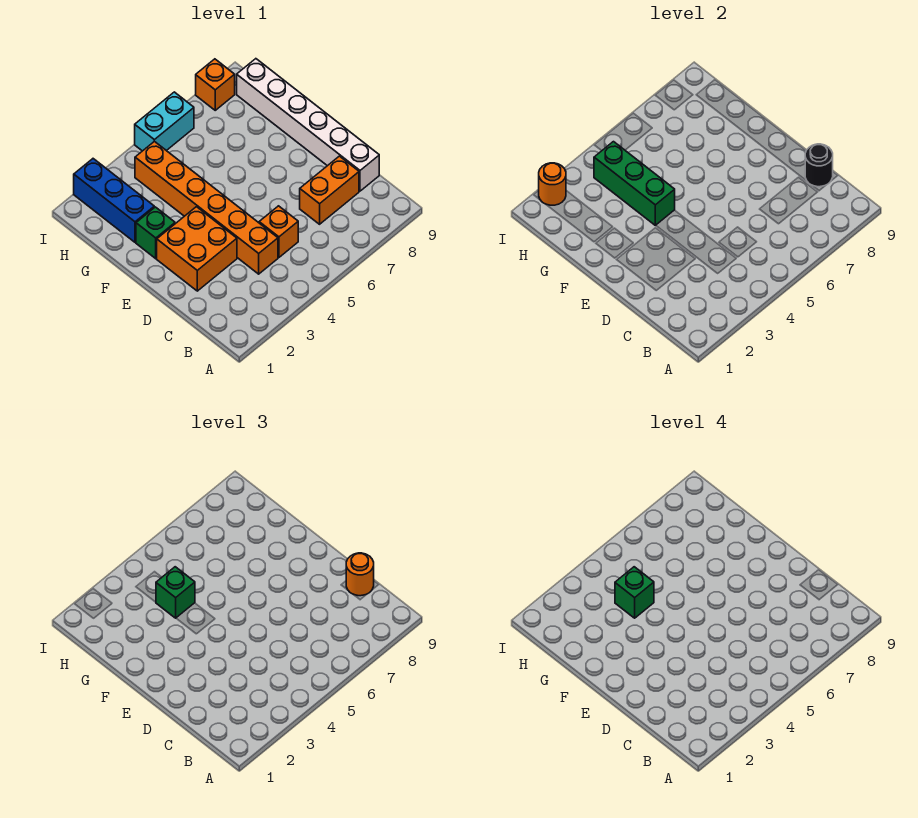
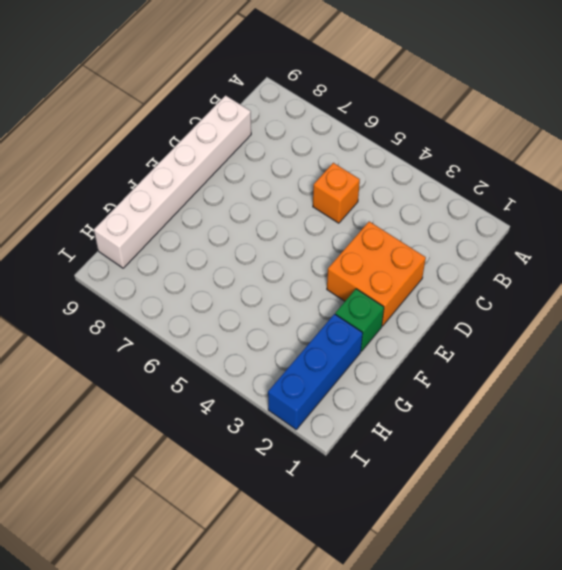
none -> orange brick C4:H4 level 1
none -> orange brick C7:C8 level 1
none -> cyan brick I5:I6 level 1

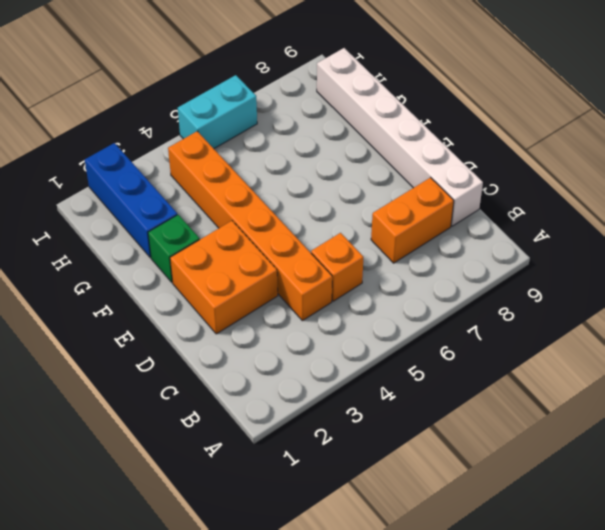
none -> orange brick I8 level 1
none -> black round brick C9 level 2
none -> green brick F4:H4 level 2

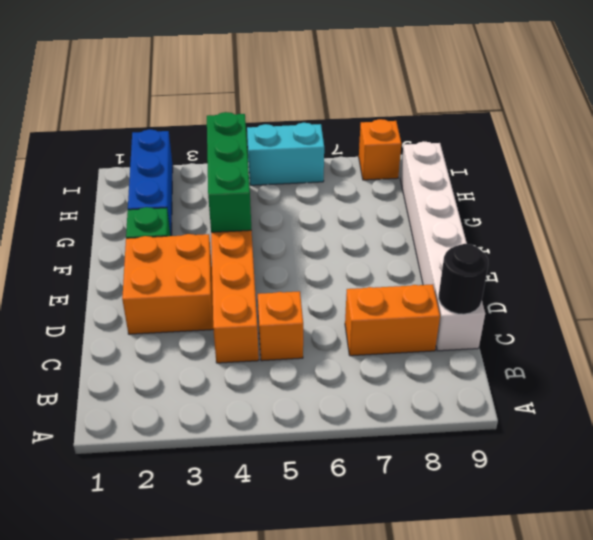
none -> orange round brick I2 level 2
none -> orange round brick C9 level 3
none -> green brick G4 level 3

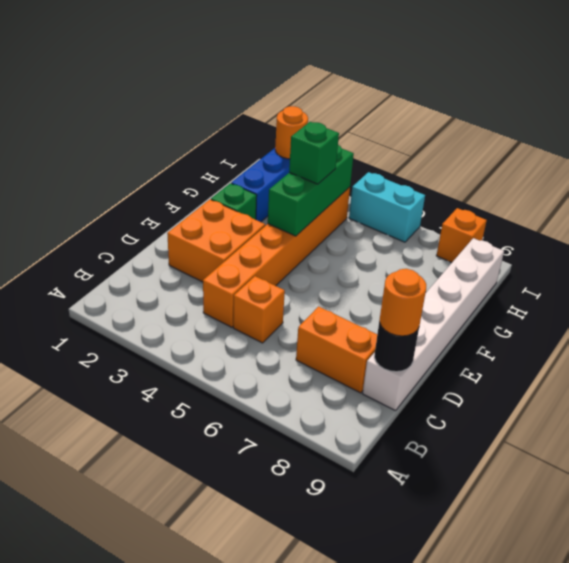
none -> green brick G4 level 4

